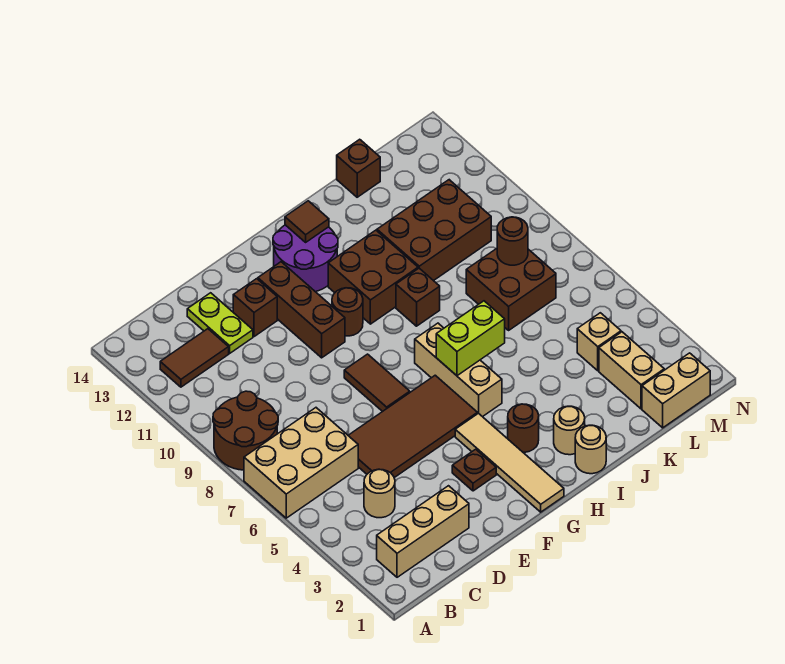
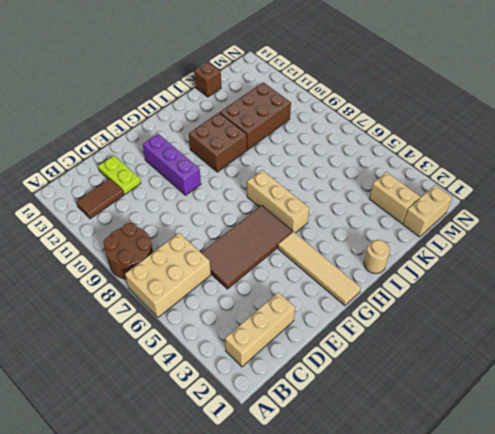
purple brick F10:F12 level 1 -> brown brick F10:F12 level 1
none -> tan round brick C4 level 1
none -> brown brick E12 level 1
none -> brown plate F3 level 1

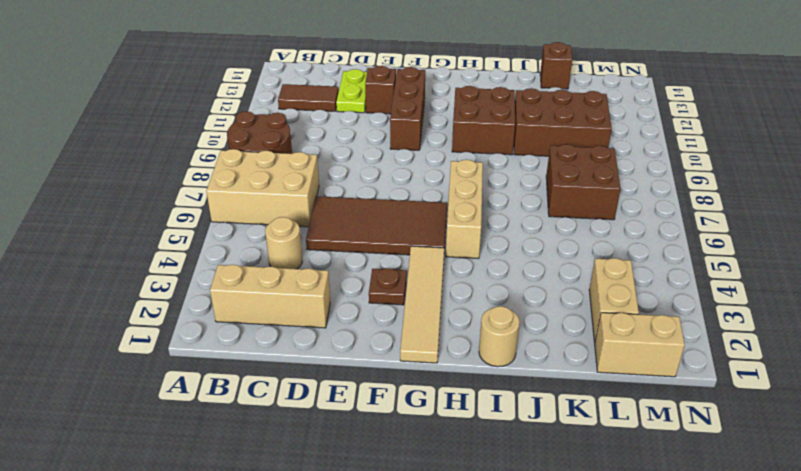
none -> brown tile F7:F8 level 1
none -> brown round brick G10 level 1
none -> purple round brick G12:H13 level 1

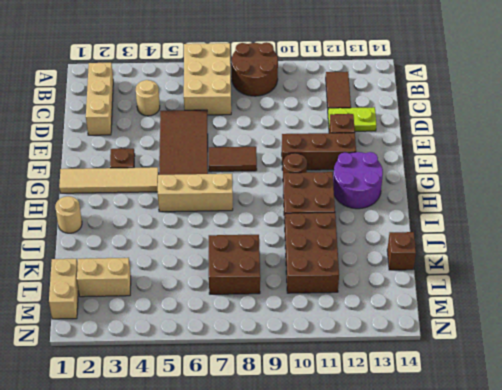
none -> brown round brick H3 level 1
none -> tan round brick I2 level 1
none -> brown brick I9 level 1

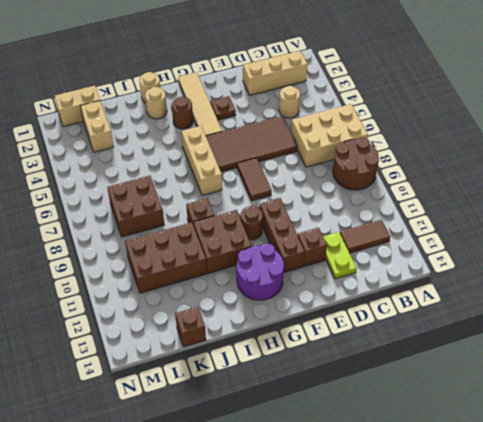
none -> tan brick L4 level 1
none -> lime brick H6:I6 level 2
none -> brown tile H13 level 2

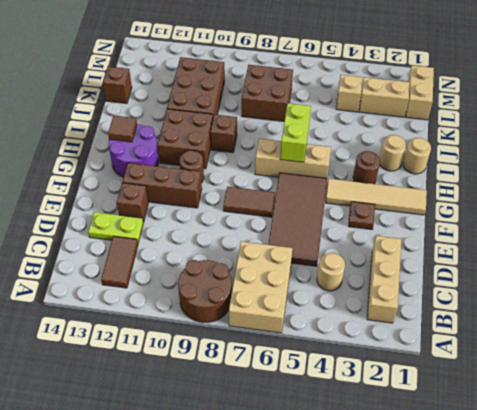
none -> brown round brick L8 level 2

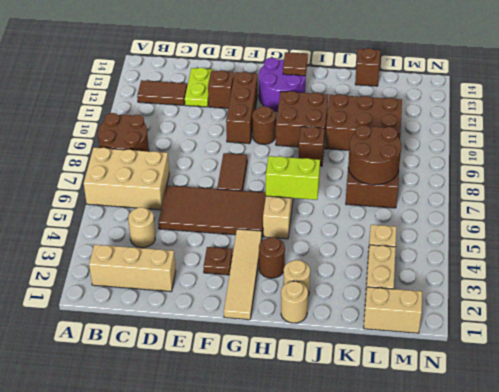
brown round brick K7:L8 level 2 -> brown round brick L8 level 2

